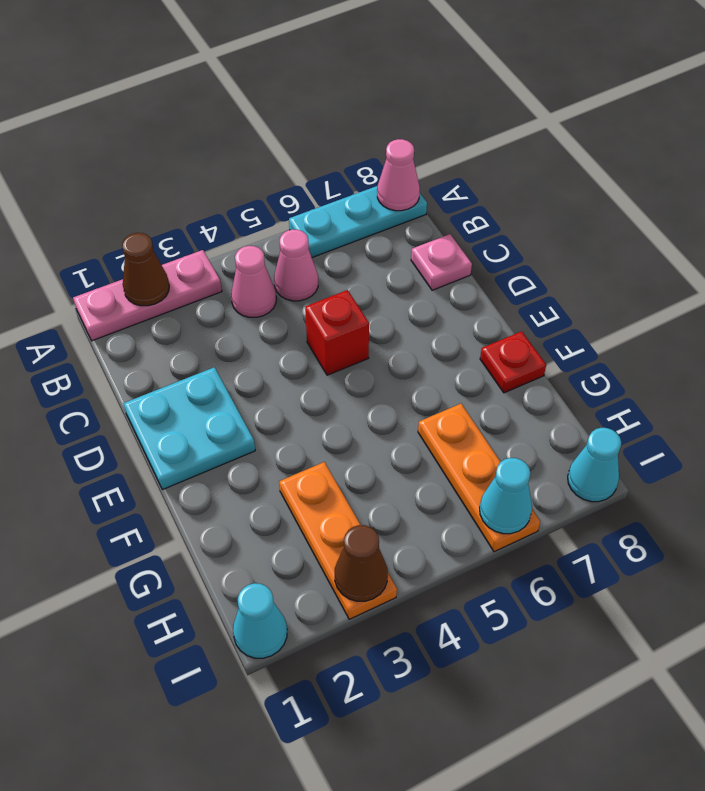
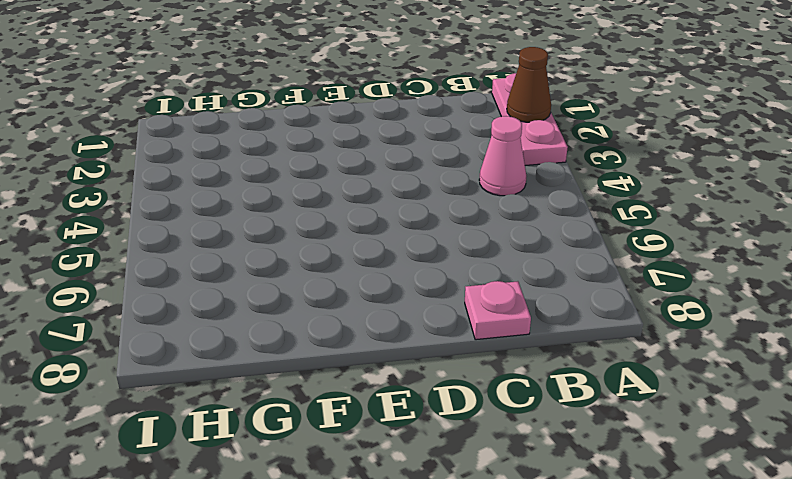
none -> cyan plate A6:A8 level 1
none -> pink cone B5 level 1
none -> cyan plate D1:E2 level 1

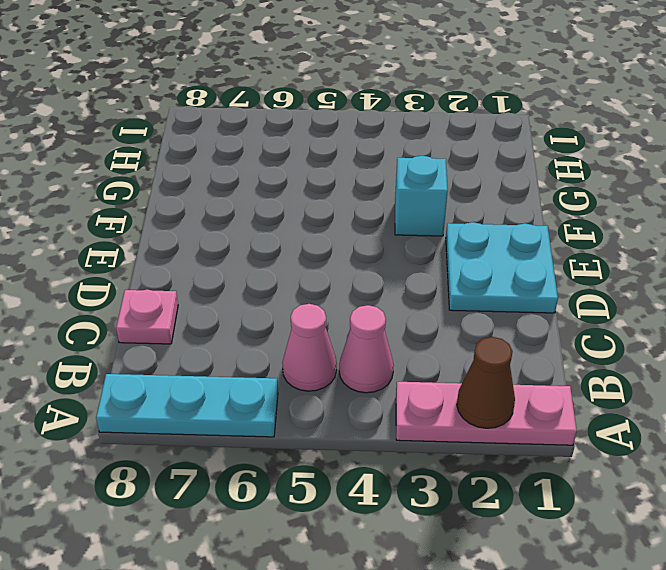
cyan brick F3 level 1 -> none
none -> red brick D5 level 1
none -> red plate F8 level 1
none -> orange plate G3:I3 level 1

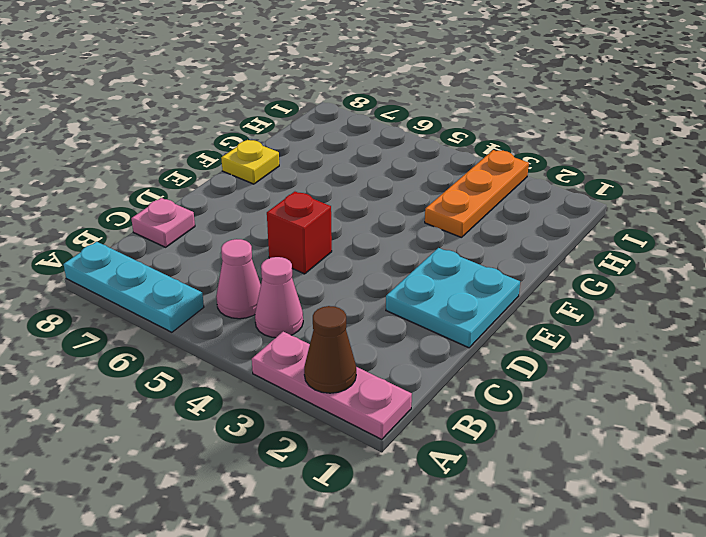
yellow plate F8 level 1 -> red plate F8 level 1
none -> orange plate G6:I6 level 1
none -> cyan cone I1 level 1
none -> cyan cone I8 level 1

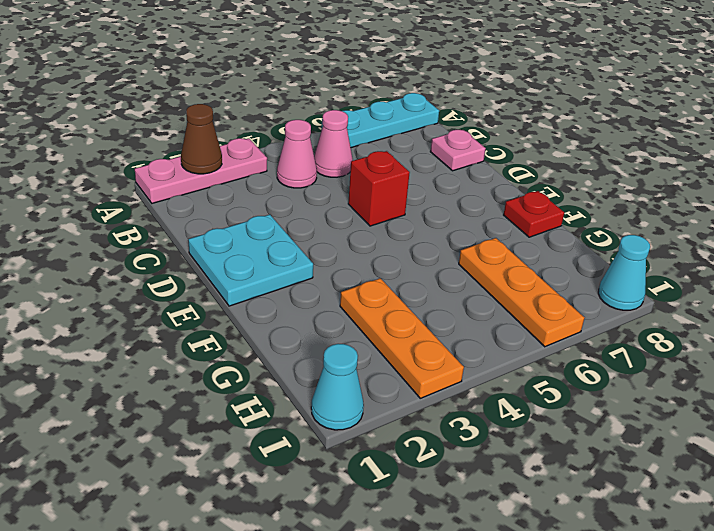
none -> pink cone A8 level 2
none -> brown cone I3 level 2
none -> cyan cone I6 level 2

